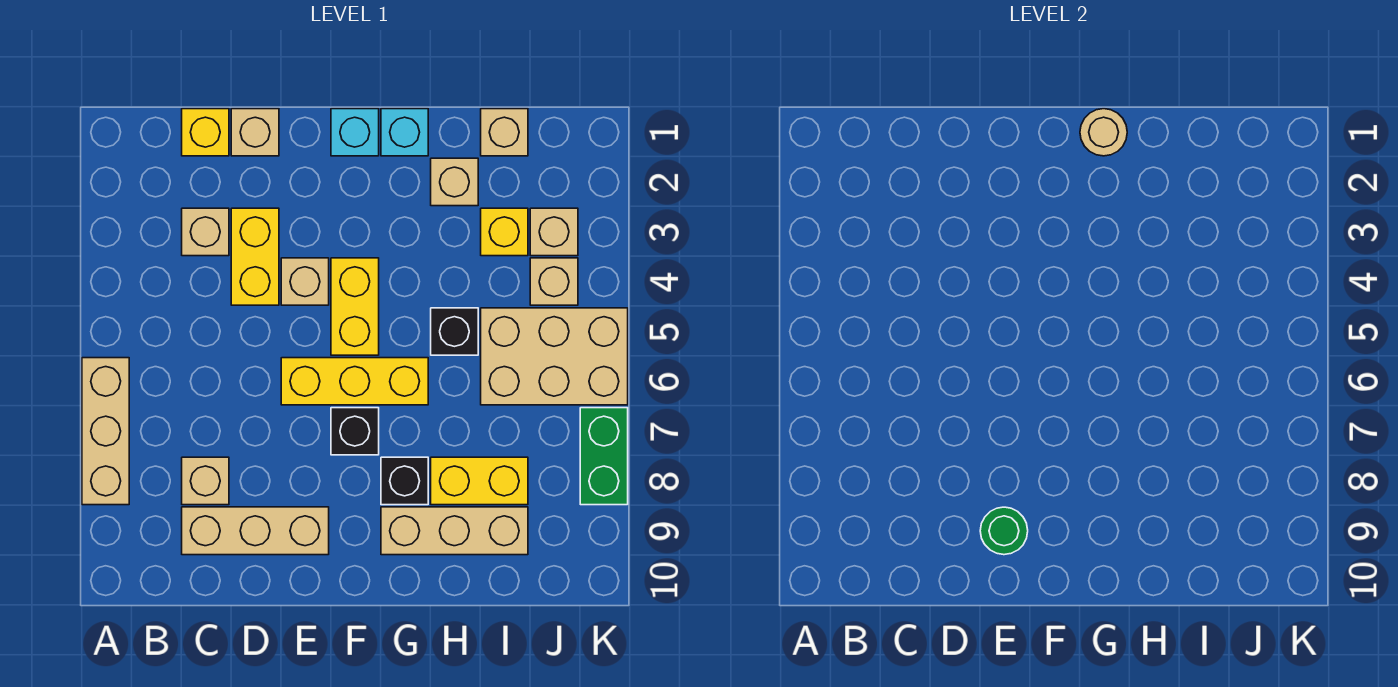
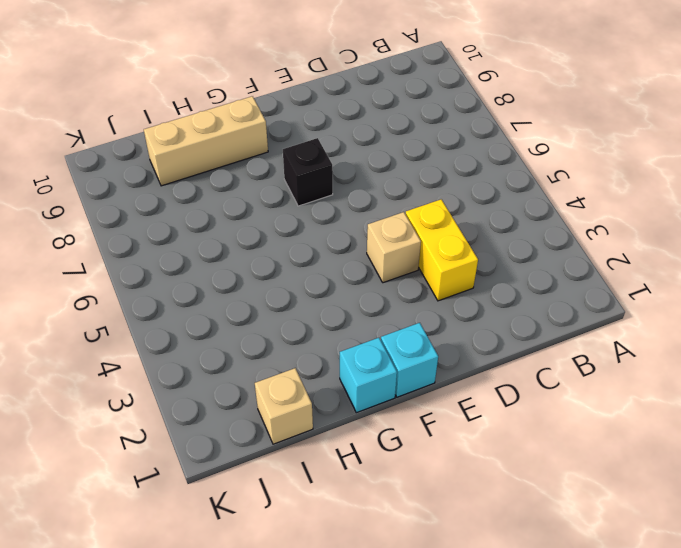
none -> tan brick A6:A8 level 1
none -> yellow brick C1 level 1
none -> tan brick C3 level 1

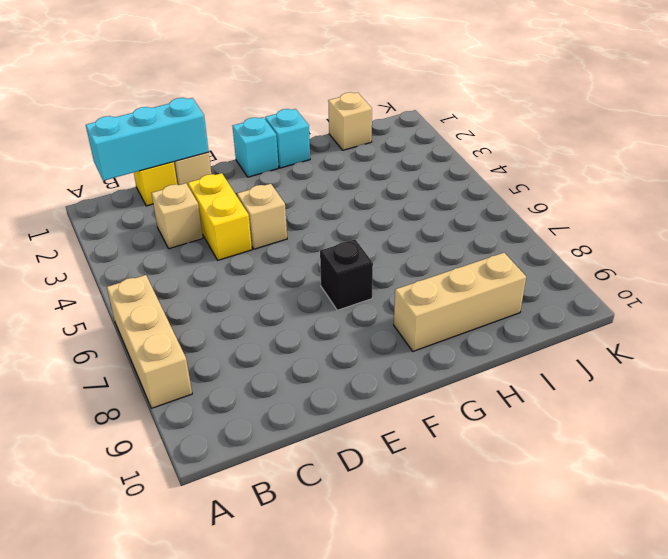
cyan brick B1:D1 level 2 -> none
none -> tan brick C8 level 1
none -> tan brick C9:E9 level 1
none -> yellow brick E6:G6 level 1

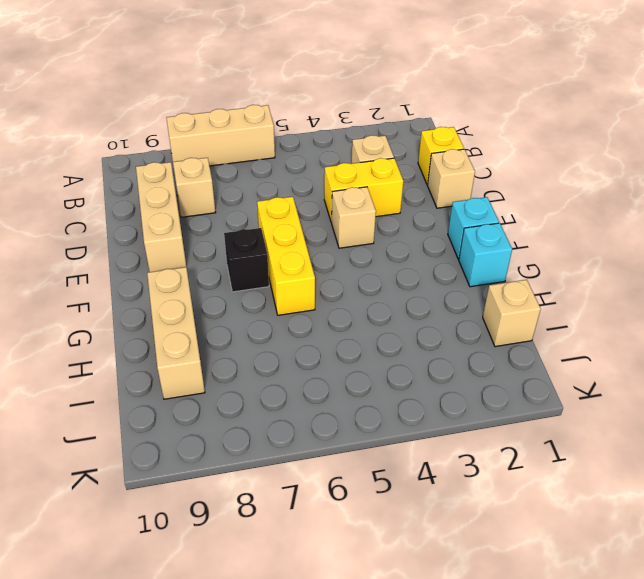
none -> yellow brick F4:F5 level 1
none -> black brick G8 level 1
none -> tan brick H2 level 1

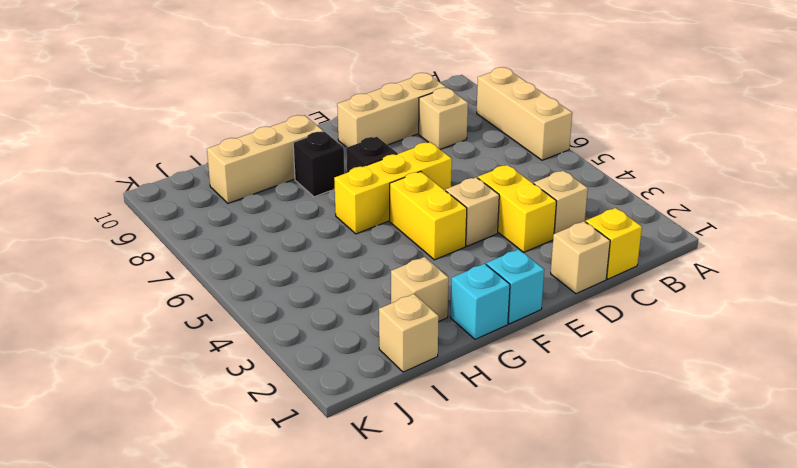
none -> black brick H5 level 1
none -> yellow brick H8:I8 level 1
none -> yellow brick I3 level 1

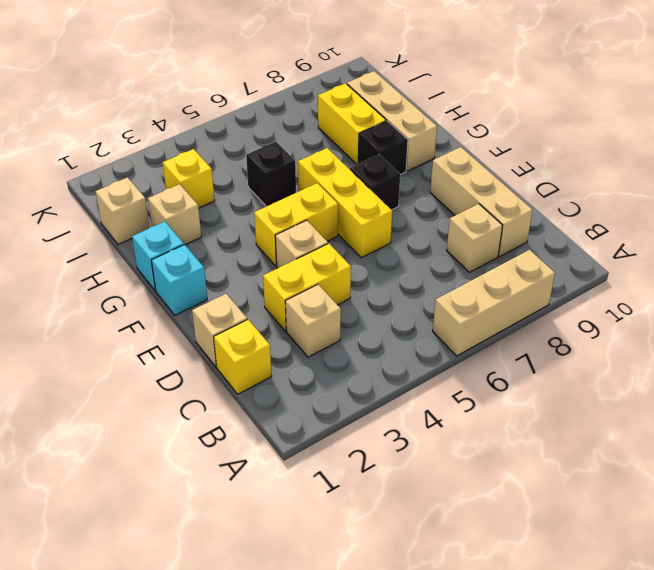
none -> tan brick I5:K6 level 1
none -> tan brick J3 level 1
none -> tan brick J4 level 1

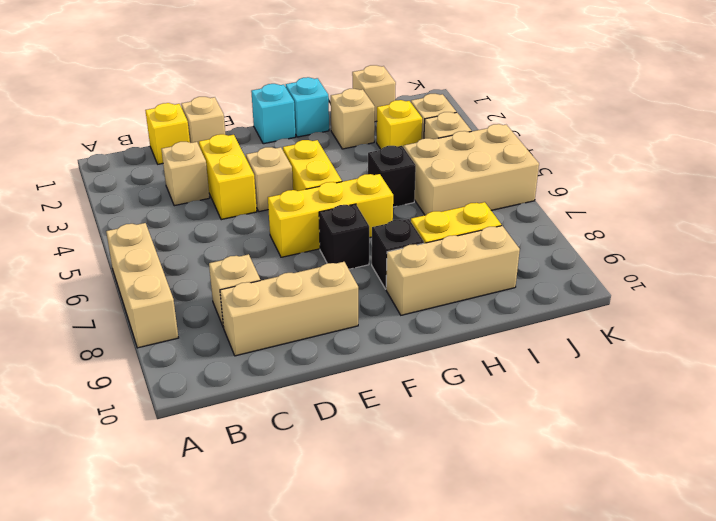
none -> green brick K7:K8 level 1
none -> green round brick E9 level 2
none -> tan round brick G1 level 2

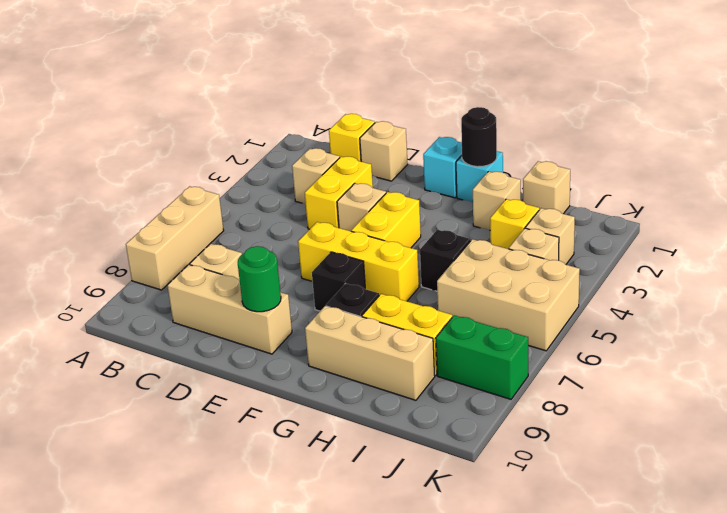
black round brick G1 level 2 -> tan round brick G1 level 2
green brick J8:K8 level 1 -> green brick K7:K8 level 1

